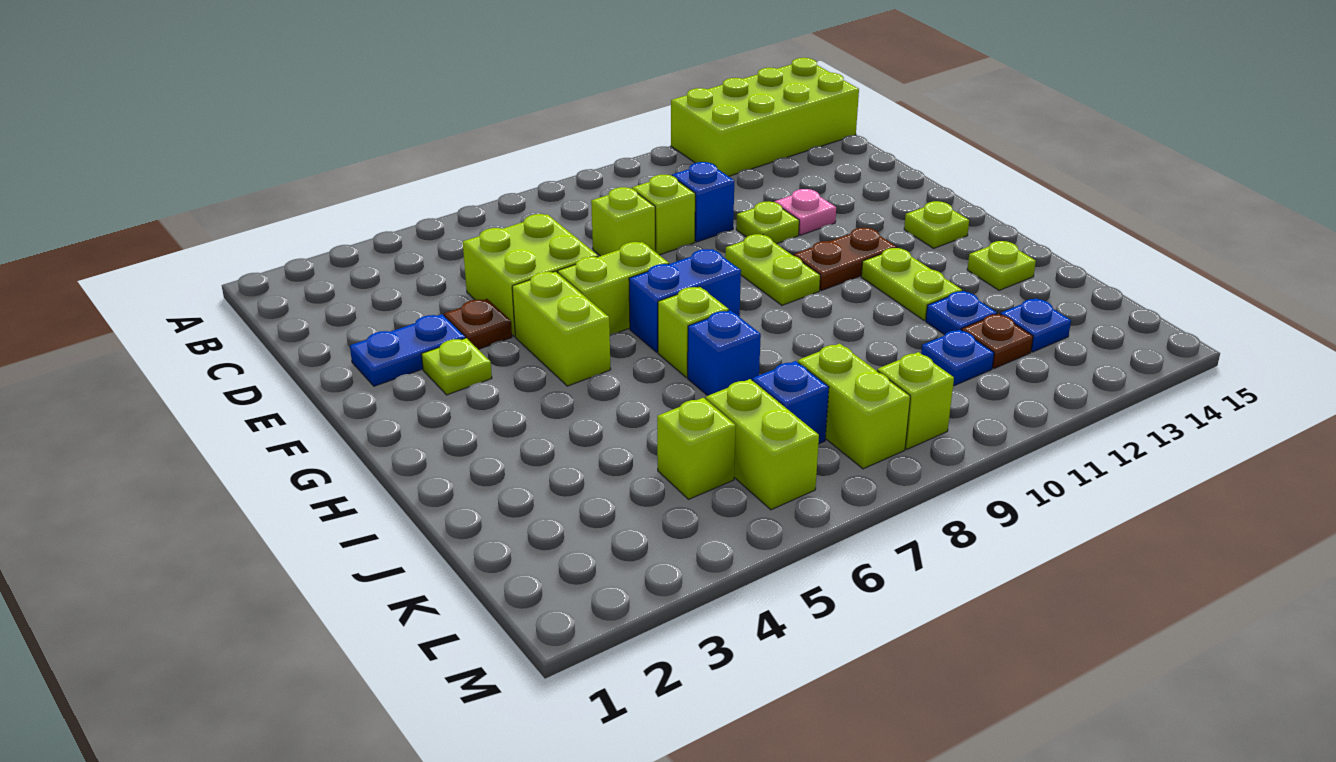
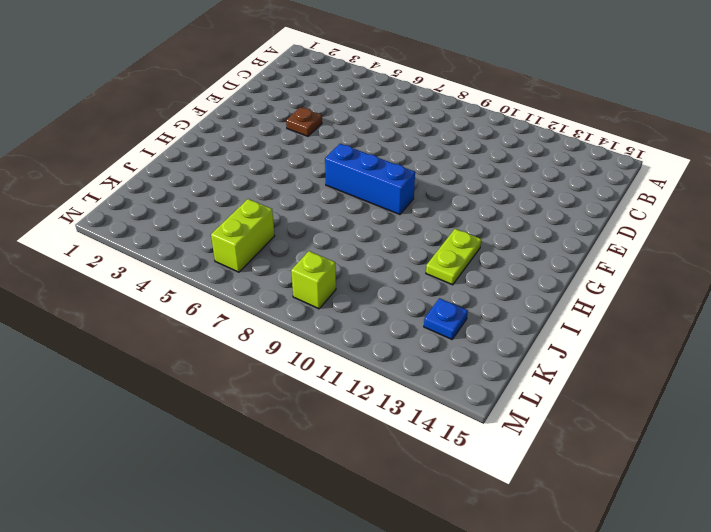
blue brick G7:G9 level 1 -> blue brick G7:G8 level 1
none -> lime brick A12:B15 level 1
none -> lime brick D5:E6 level 1
none -> lime brick D8 level 1

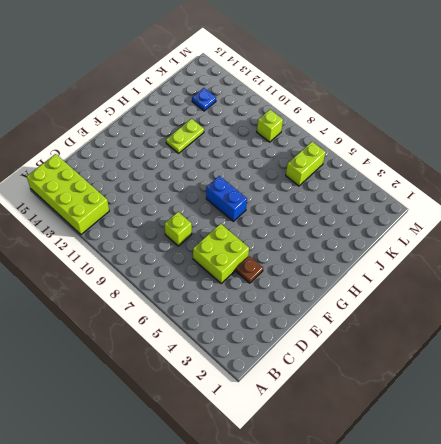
none -> lime brick D9 level 1
none -> blue brick D10 level 1
none -> blue plate E2:E3 level 1

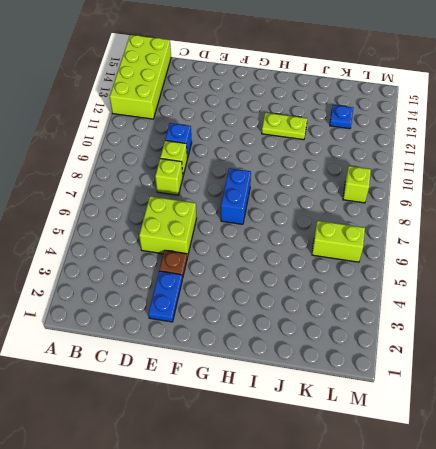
none -> lime plate E11 level 1
none -> pink plate E12 level 1
none -> lime plate F3 level 1

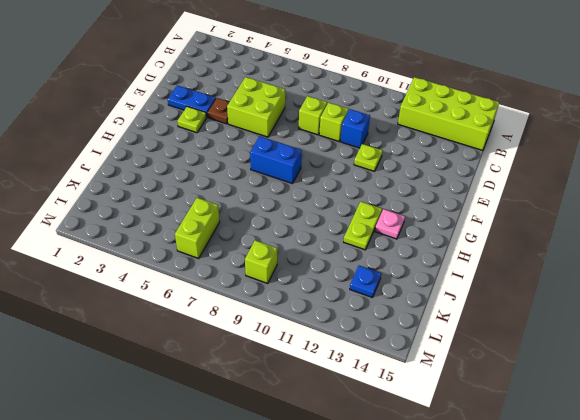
pink plate H13 level 1 -> pink plate E12 level 1
none -> lime brick F5:G5 level 1
none -> lime brick F6:F7 level 1
none -> lime plate F10:G10 level 1

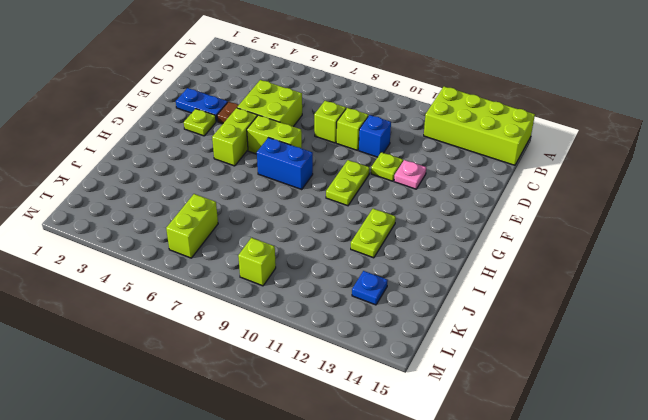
none -> brown plate G11:G12 level 1
none -> lime plate G14 level 1
none -> lime brick H7 level 1

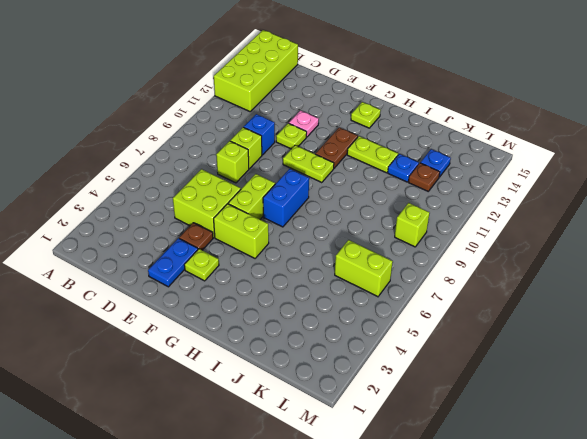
none -> lime brick H7 level 1
none -> blue brick I7 level 1
none -> lime plate I14 level 1

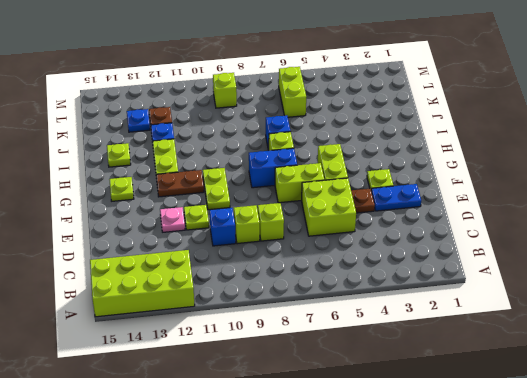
none -> lime brick K5 level 1
none -> blue brick K7 level 1
none -> lime brick K8:L8 level 1

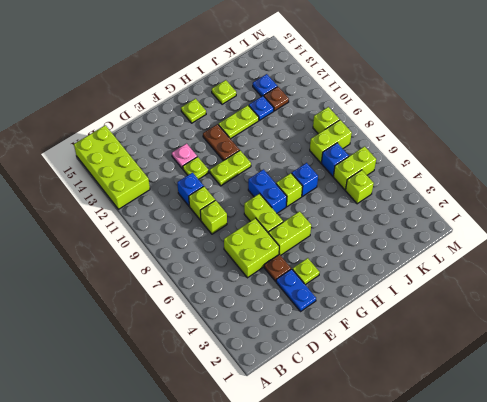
none -> blue plate K11 level 1

